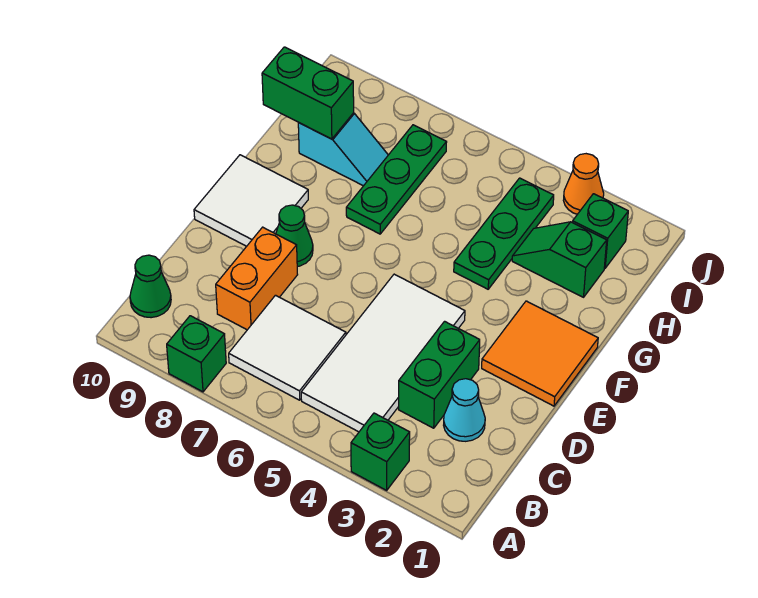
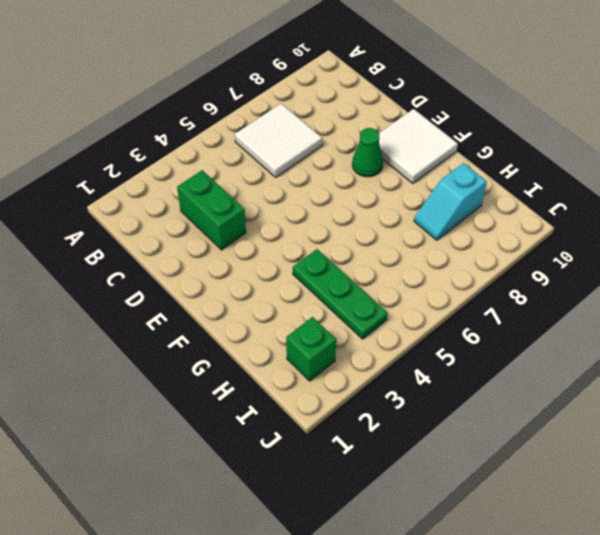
none -> green brick A3 level 1
none -> green brick A8 level 1
none -> white tile B4:E5 level 1

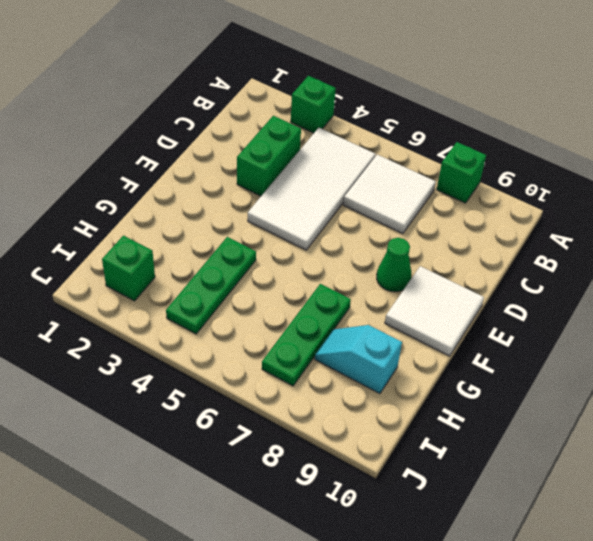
none -> green cone B10 level 1
none -> cyan cone C2 level 1
none -> orange brick C8:D8 level 1

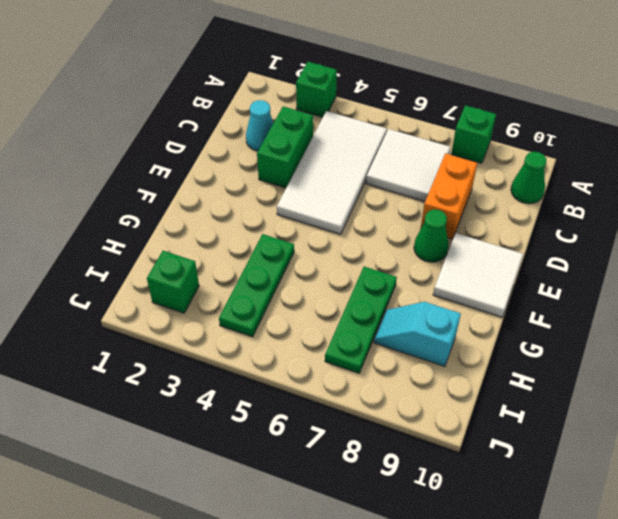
none -> orange tile E1:F2 level 1
none -> green slope H2:H3 level 1 top 2
none -> orange cone J3 level 1

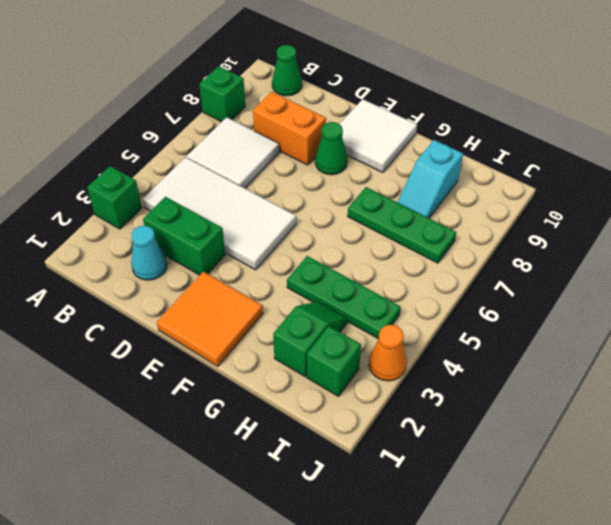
none -> green brick H9:H10 level 2

